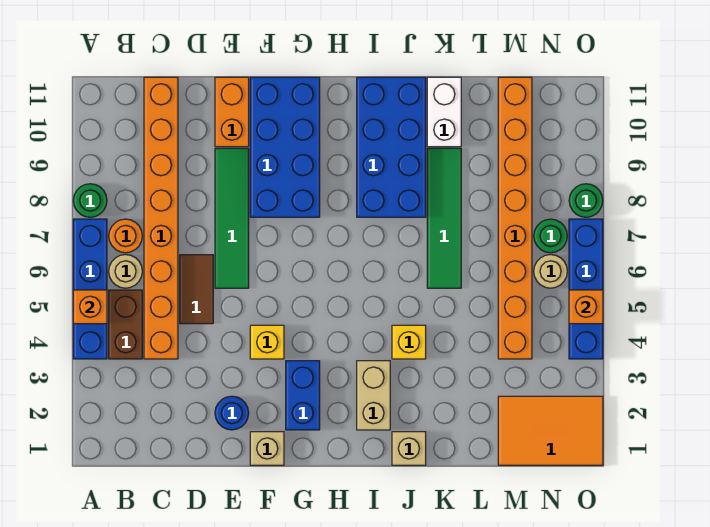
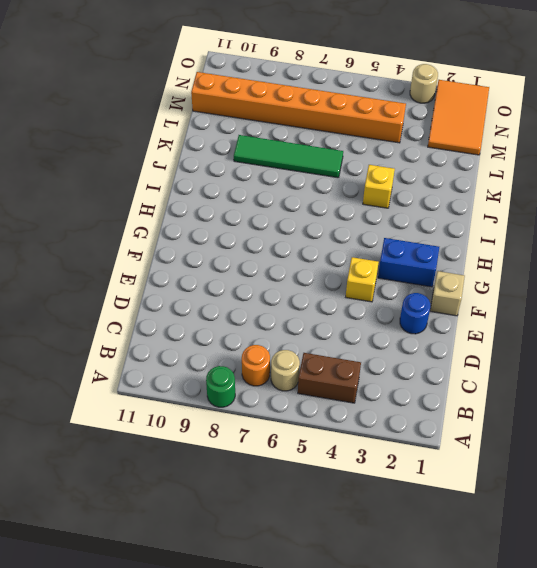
tan round brick O3 level 1 -> tan round brick N6 level 1
none -> blue brick A4:A7 level 1
none -> orange brick C4:C11 level 1
none -> brown tile D5:D6 level 1

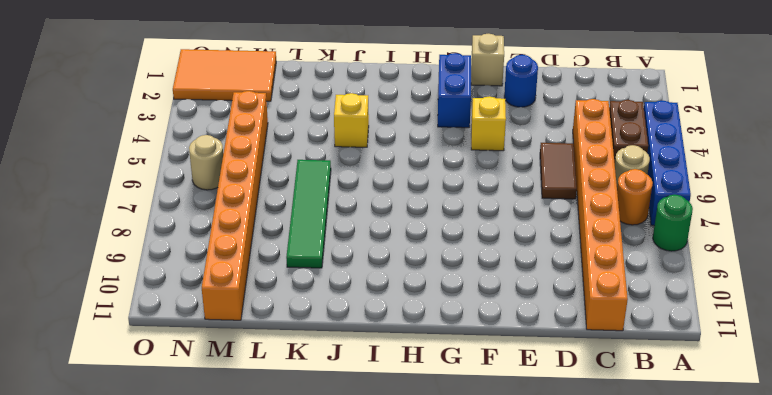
none -> green tile E6:E9 level 1
none -> orange brick E10:E11 level 1
none -> blue brick F8:G11 level 1

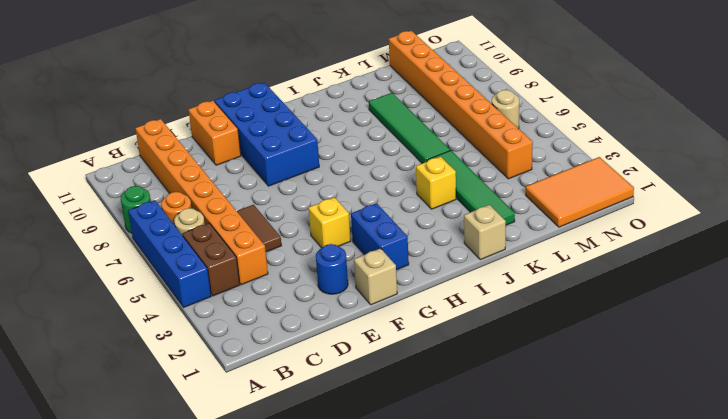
green tile K2:K5 level 1 -> green tile E6:E9 level 1
none -> tan brick I2:I3 level 1
none -> blue brick I8:J11 level 1
none -> white brick K10:K11 level 1

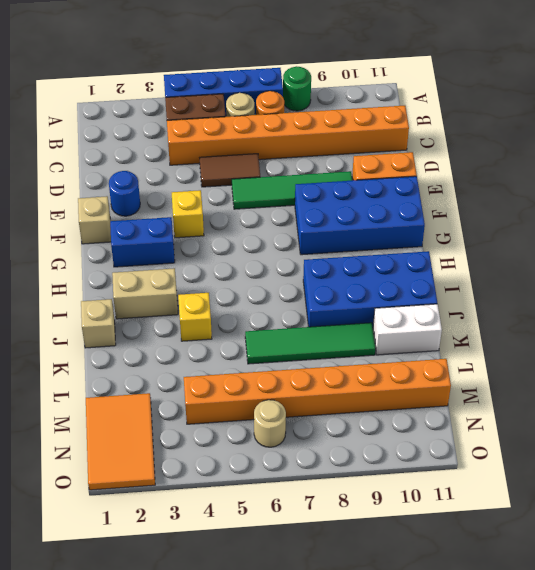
none -> green round brick N7 level 1
none -> blue brick O4:O7 level 1
none -> green round brick O8 level 1

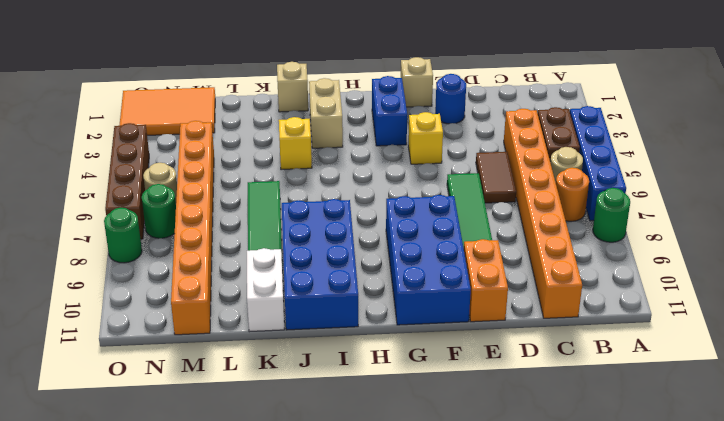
brown brick O4:O7 level 1 -> blue brick O4:O7 level 1
none -> orange brick A5 level 2
none -> orange brick O5 level 2

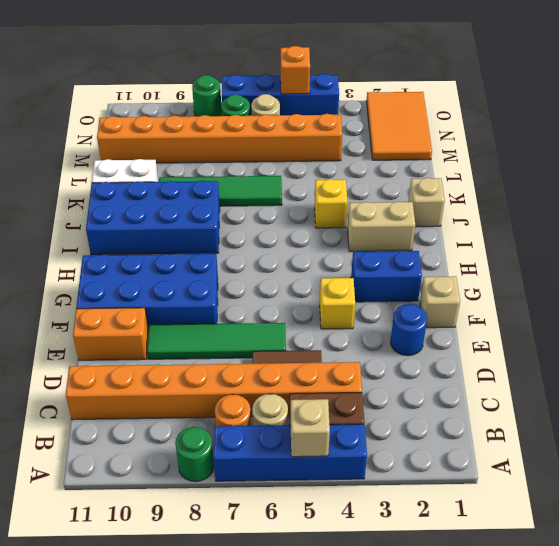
tan brick A5 level 2 -> orange brick A5 level 2

